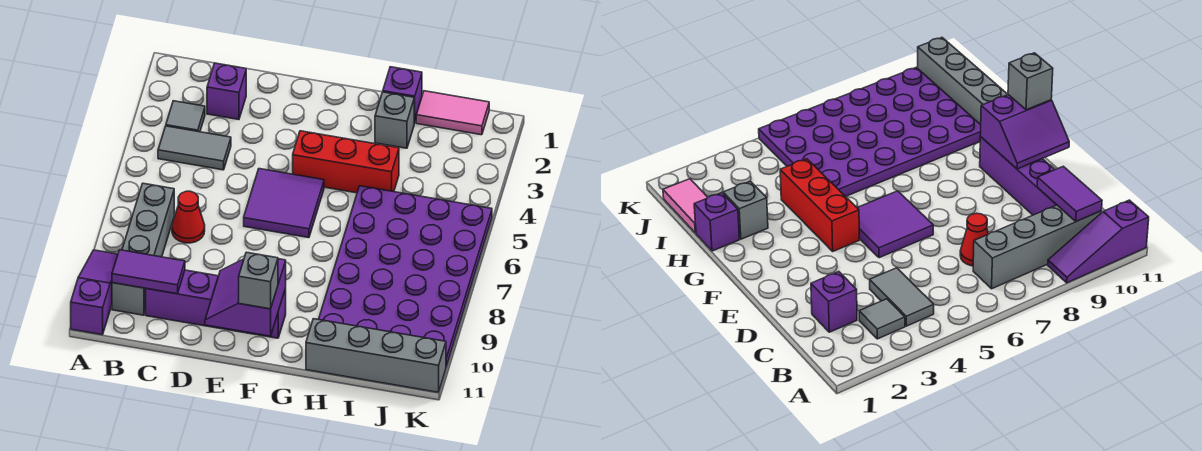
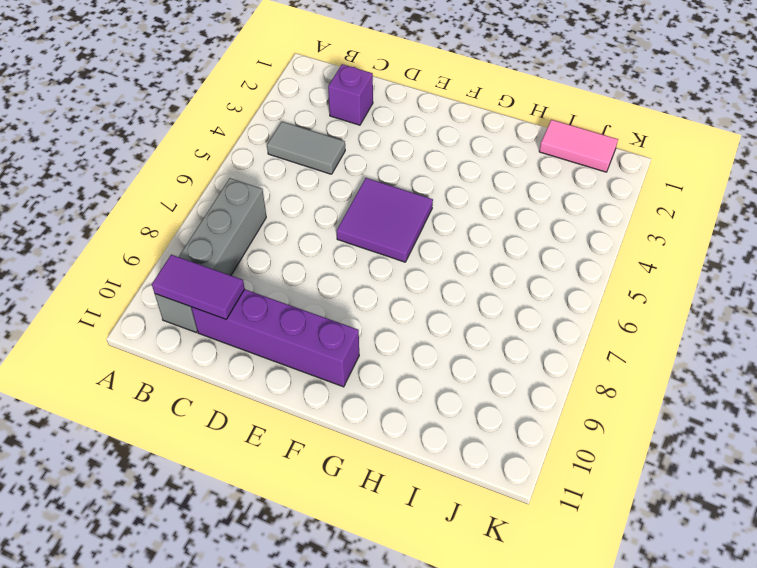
none -> purple slope A9:A11 level 1 top 11
none -> grey tile B3 level 1
none -> red cone C7 level 1

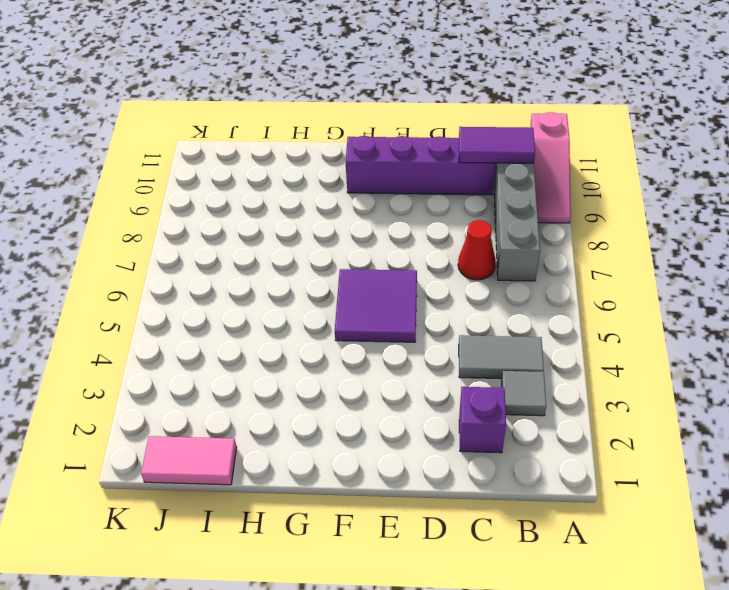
pink slope A9:A11 level 1 top 11 -> purple slope A9:A11 level 1 top 11
none -> red brick F4:H4 level 1
none -> purple brick H1 level 1
none -> grey brick H2 level 1

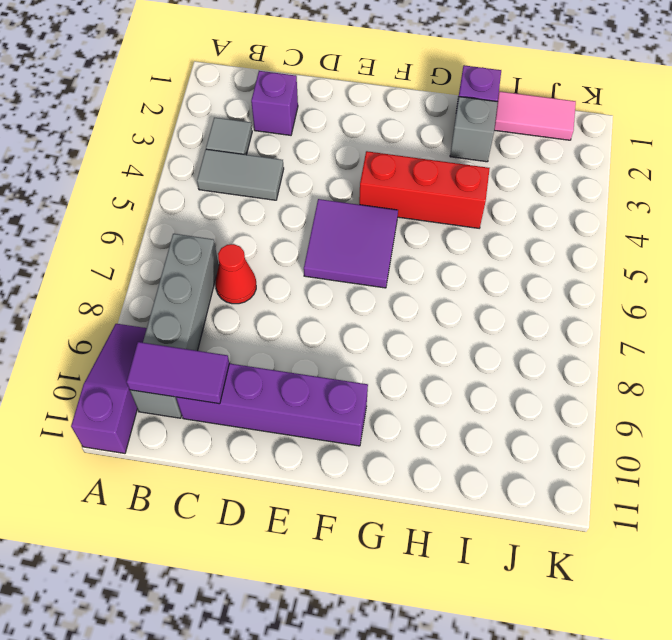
none -> purple plate H5:K10 level 1
none -> grey brick H11:K11 level 1
none -> purple slope E10:F11 level 2 top F

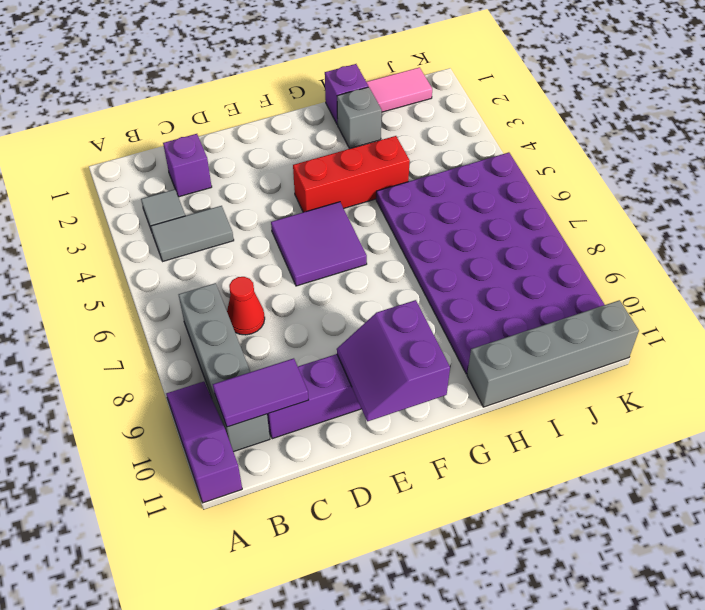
none -> grey brick F11 level 3

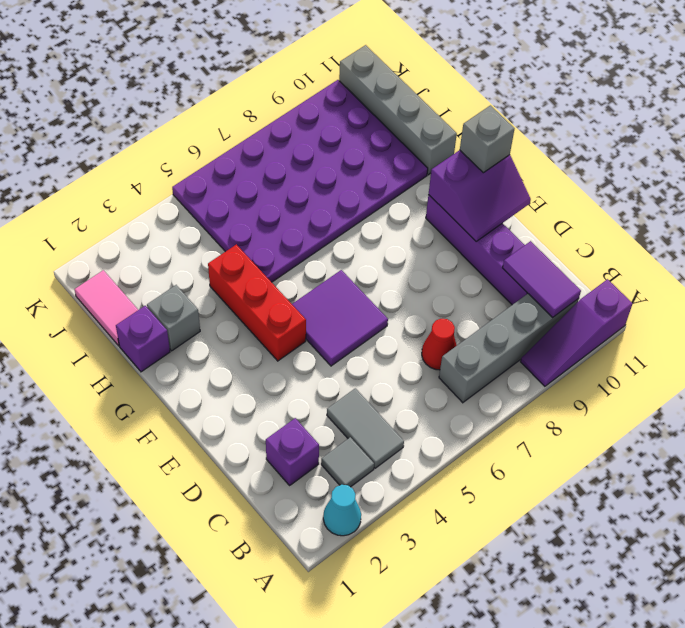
cyan cone A2 level 1 -> none

